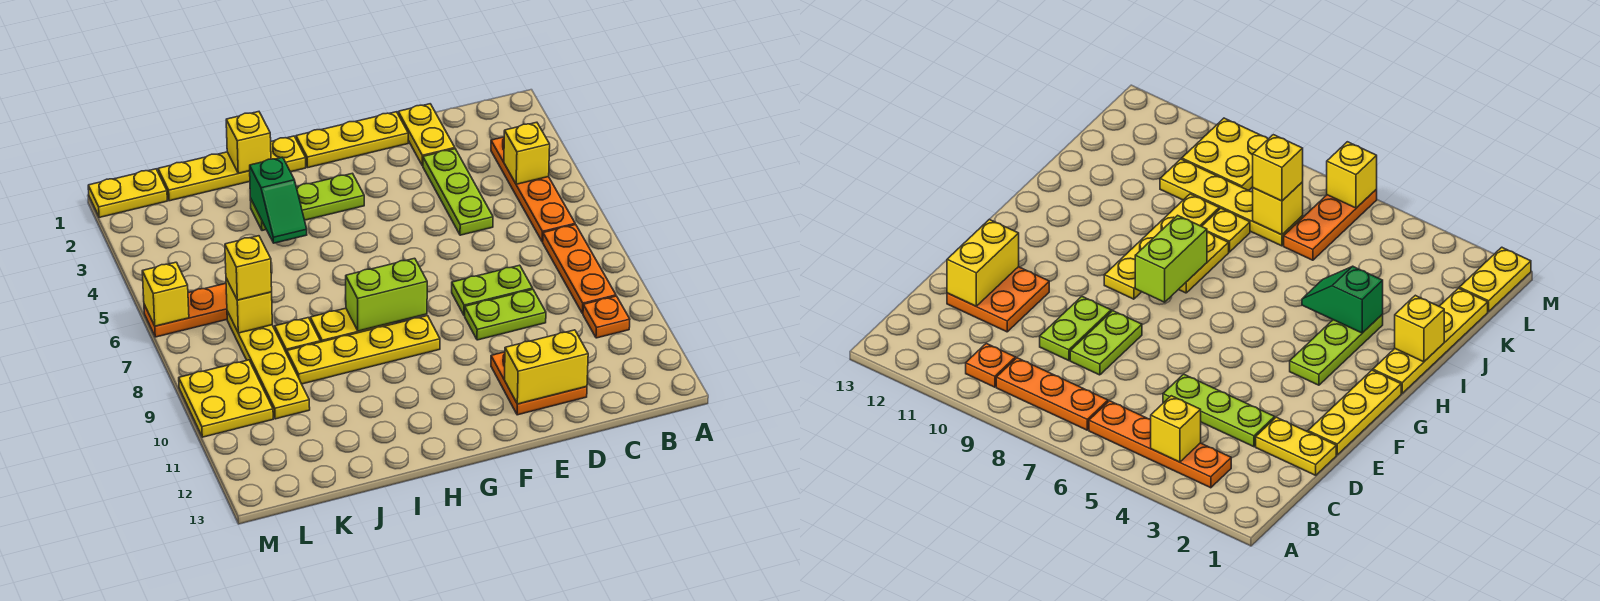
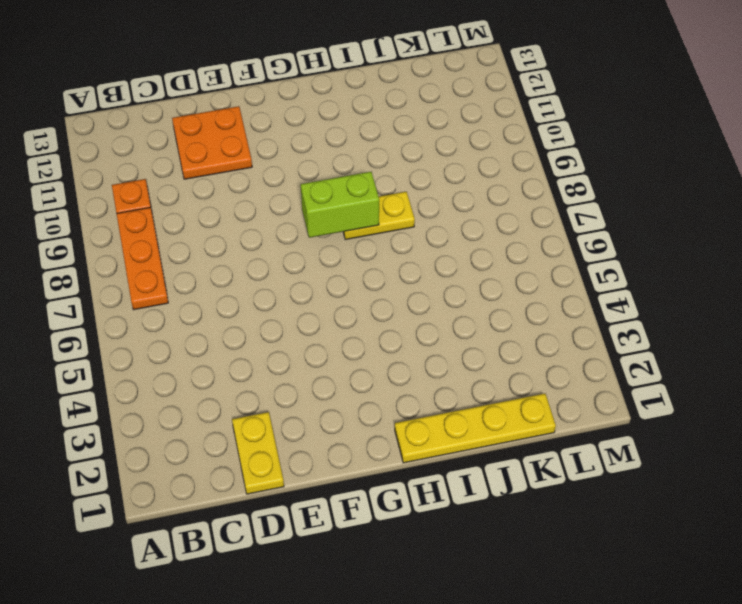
none -> orange plate B3:B6 level 1
none -> lime plate D3:D5 level 1
none -> lime plate D8:E8 level 1

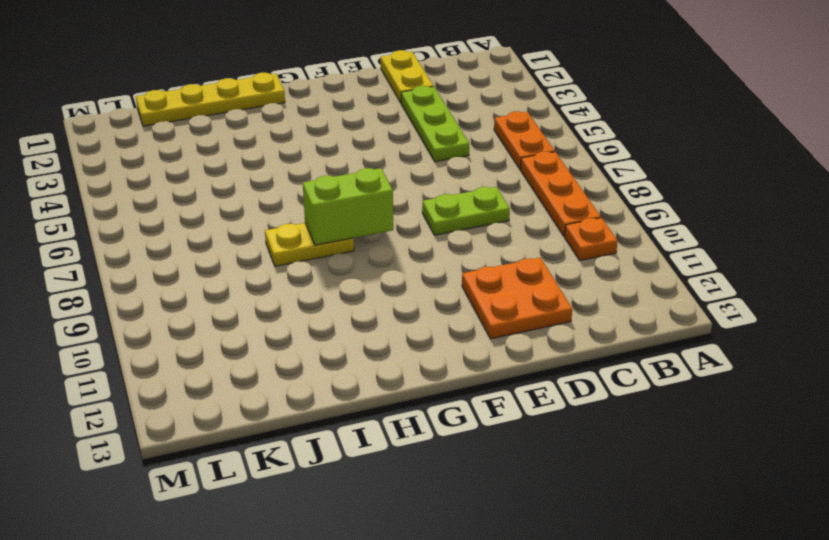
orange plate B5:B6 level 1 -> orange plate B3:B6 level 1
none -> lime plate D9:E9 level 1
none -> yellow plate E1:G1 level 1
none -> lime plate G3:I3 level 1

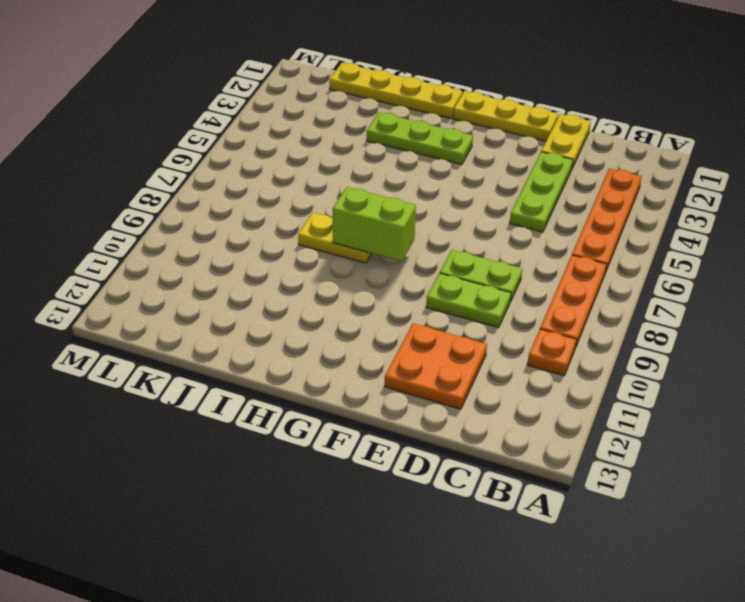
none -> yellow plate G9:J9 level 1
none -> yellow plate J8 level 1
none -> orange plate K6:M6 level 1

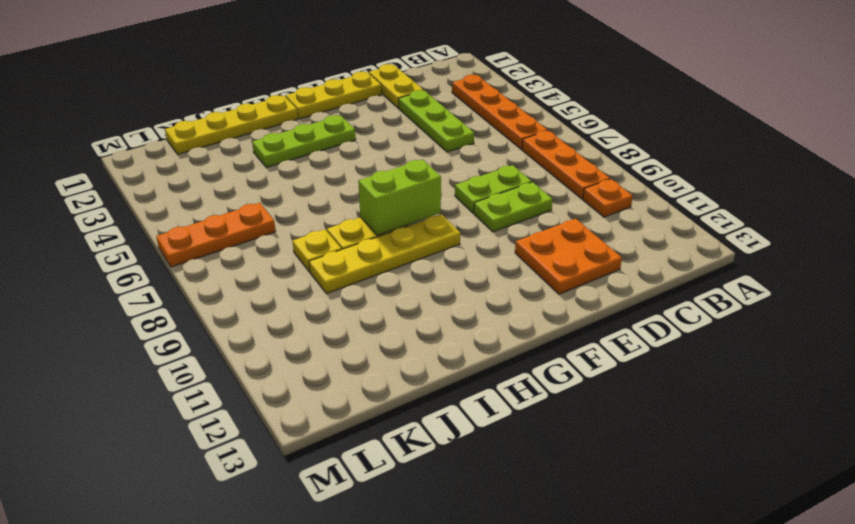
none -> yellow plate K7:K10 level 1
none -> yellow plate L1:M1 level 1
none -> yellow plate L9:M10 level 1

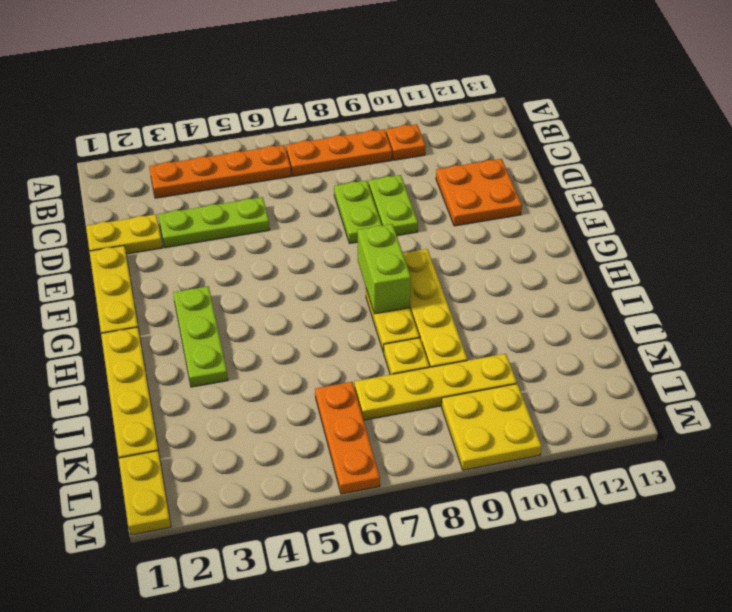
none -> yellow brick B4 level 2
none -> yellow brick D12:E12 level 2
none -> yellow brick I1 level 2

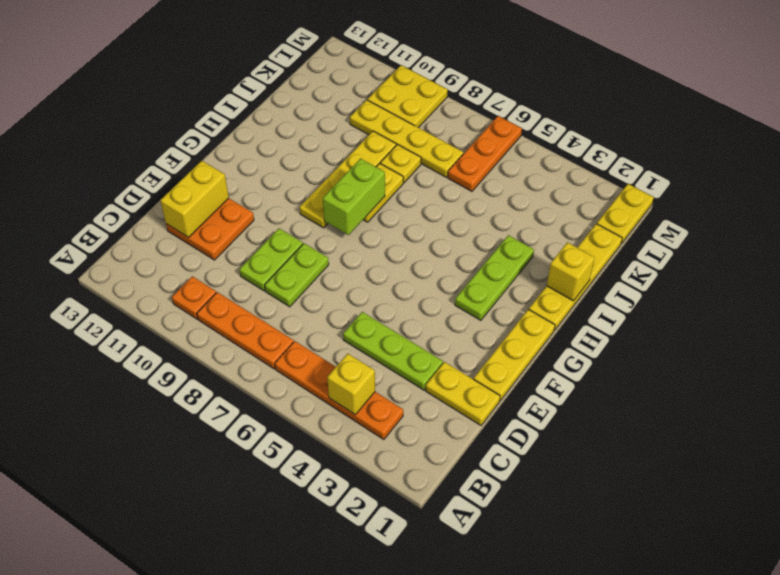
none -> green slope I3:I4 level 2 top 3
none -> yellow brick K7 level 2
none -> yellow brick M6 level 2

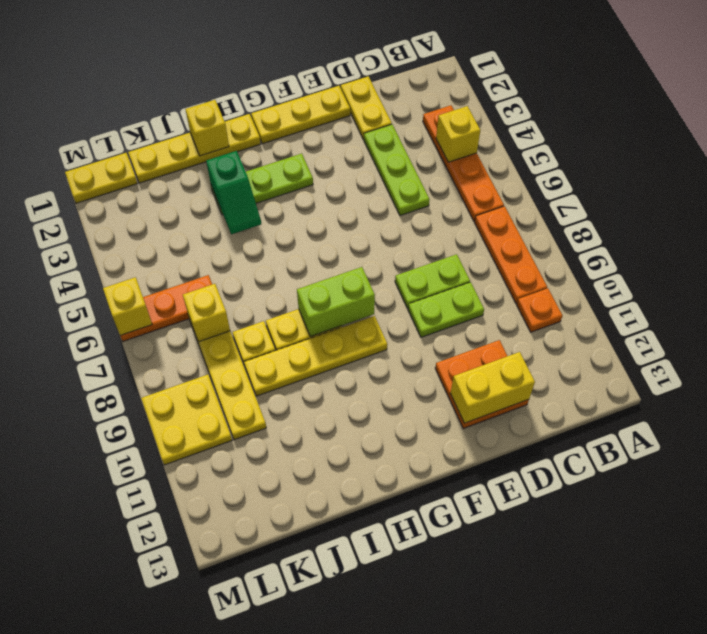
none -> yellow brick K7 level 3

